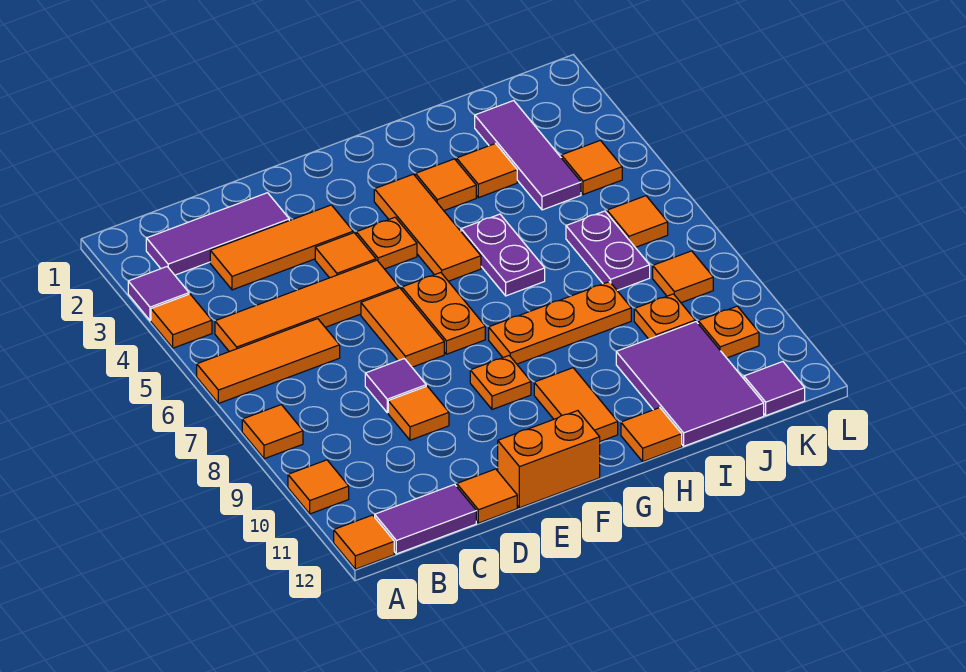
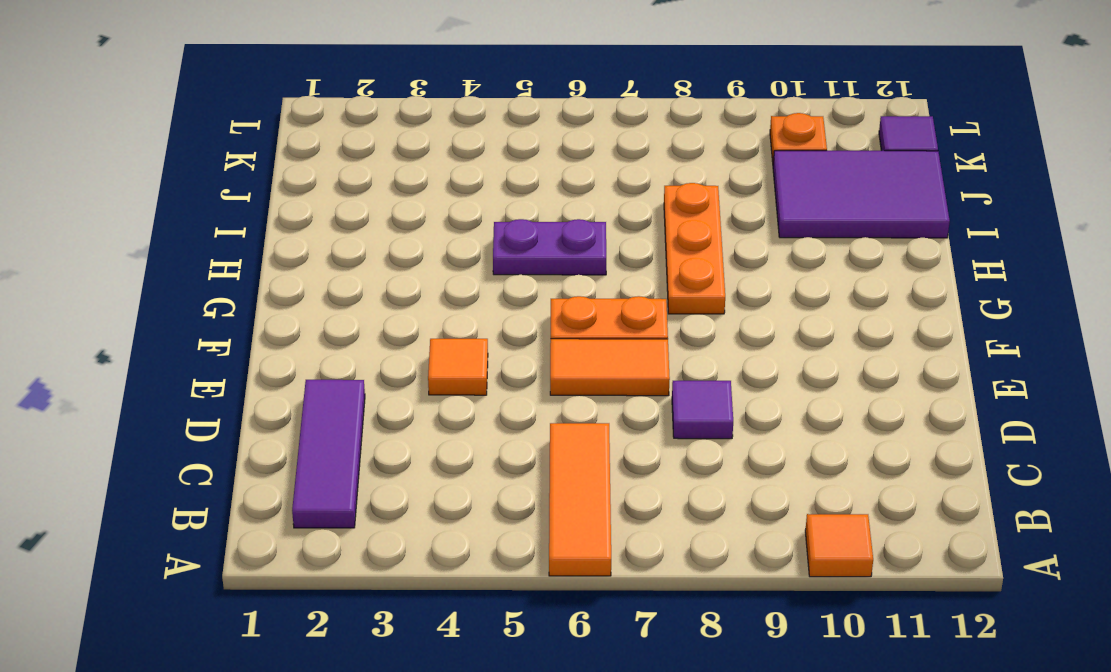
none -> purple tile A3 level 1
none -> orange tile A4 level 1
none -> orange tile A8 level 1
none -> orange tile A12 level 1

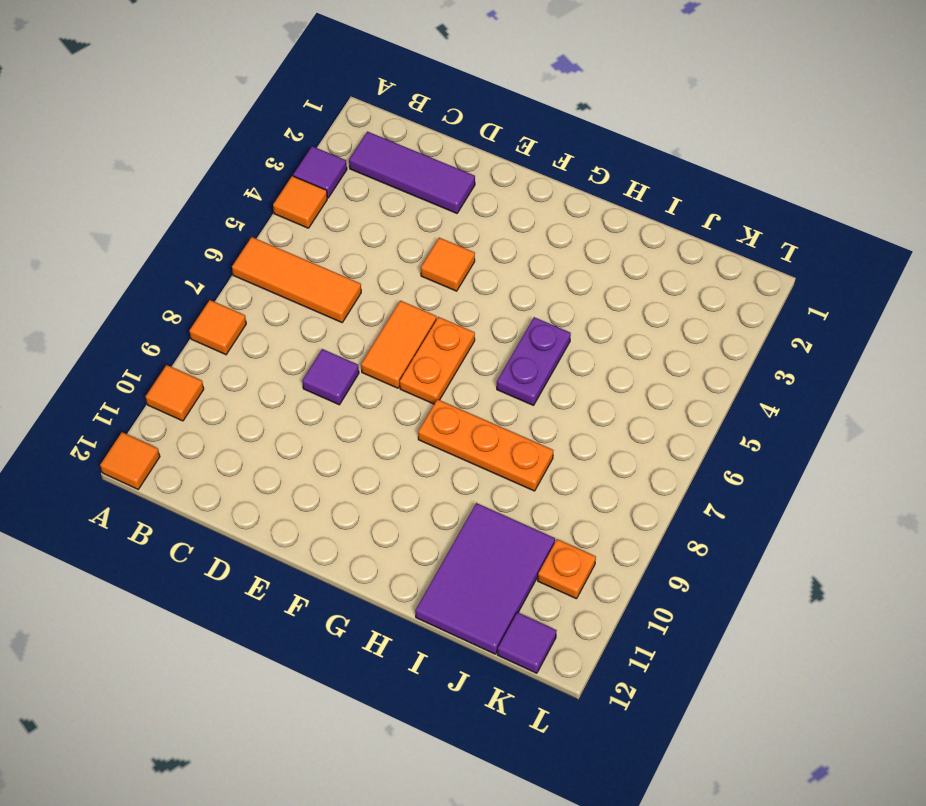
none -> orange tile B5:E5 level 1
none -> purple tile B12:C12 level 1
none -> orange tile C3:E3 level 1
none -> orange tile D9 level 1

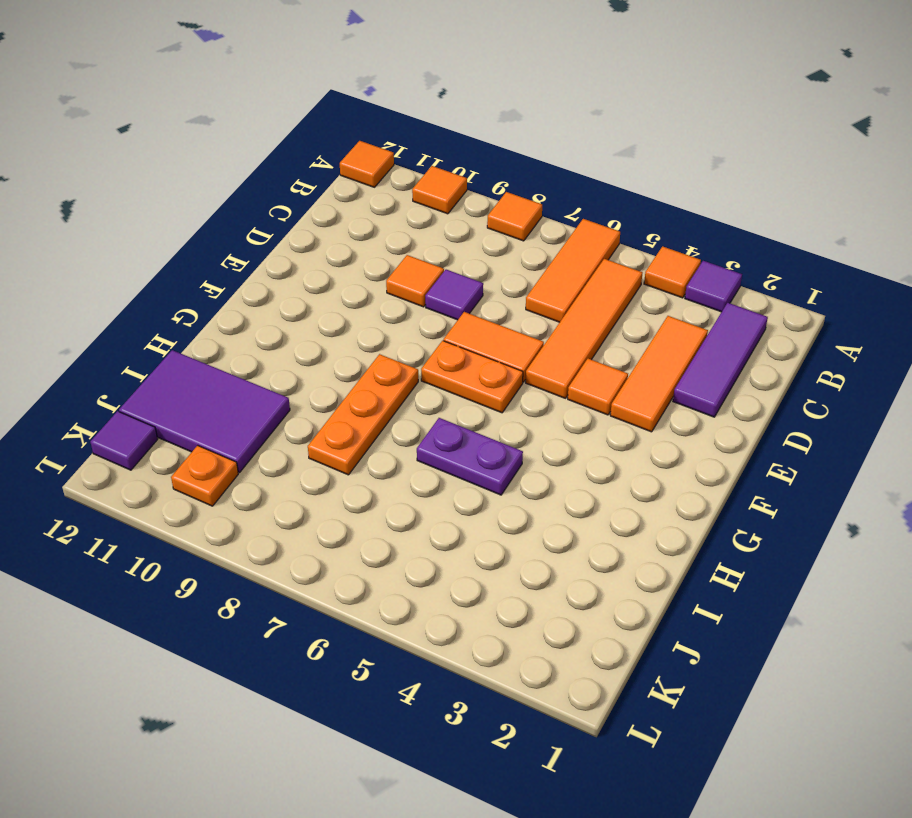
none -> purple tile B12:C12 level 1
none -> orange tile D12 level 1
none -> orange brick E12:F12 level 1
none -> orange plate F4 level 1

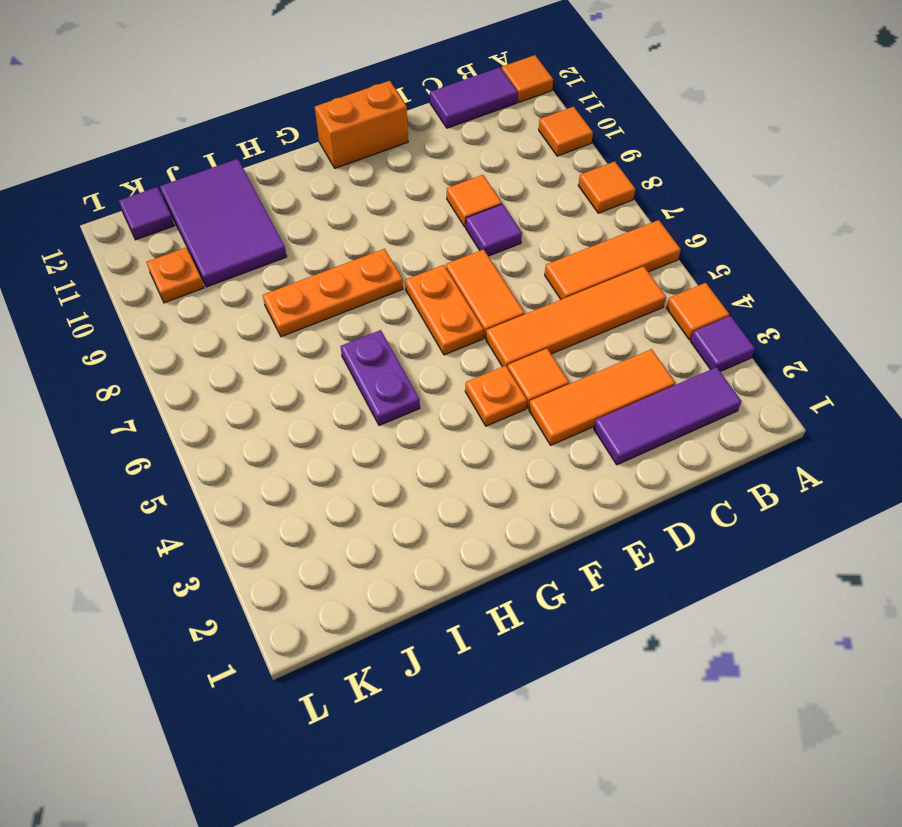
none -> orange tile D12 level 1
none -> orange plate F9 level 1
none -> orange tile G3:G5 level 1
none -> orange tile G10:G11 level 1

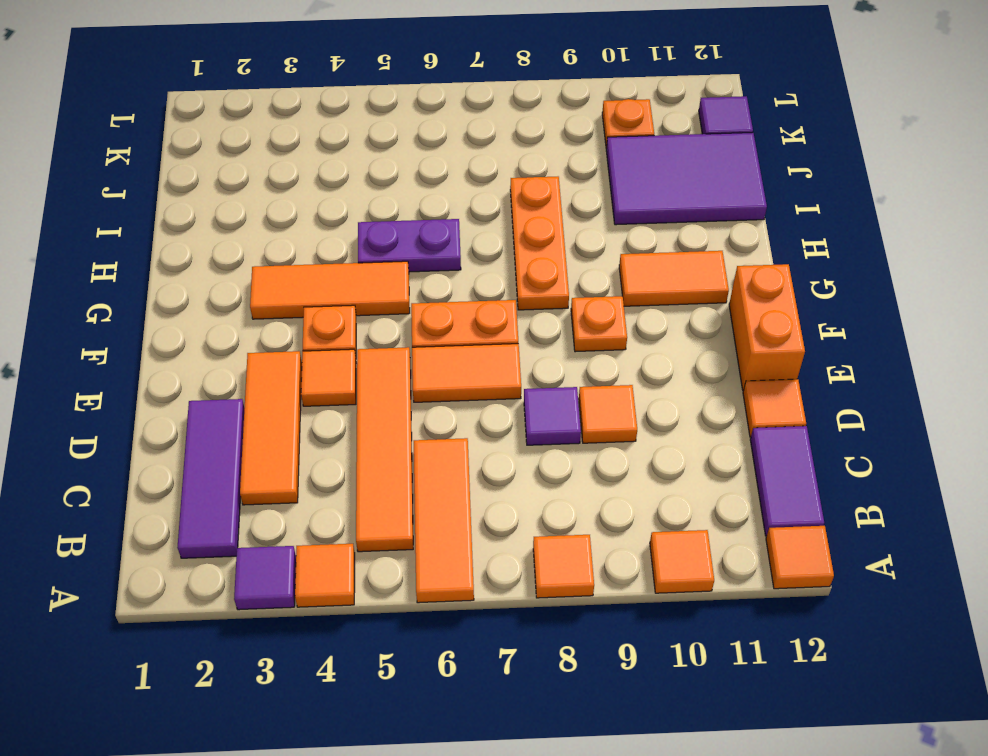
none -> orange tile H3 level 1
none -> orange tile H12 level 1
none -> orange tile I3 level 1
none -> purple tile J2:J4 level 1

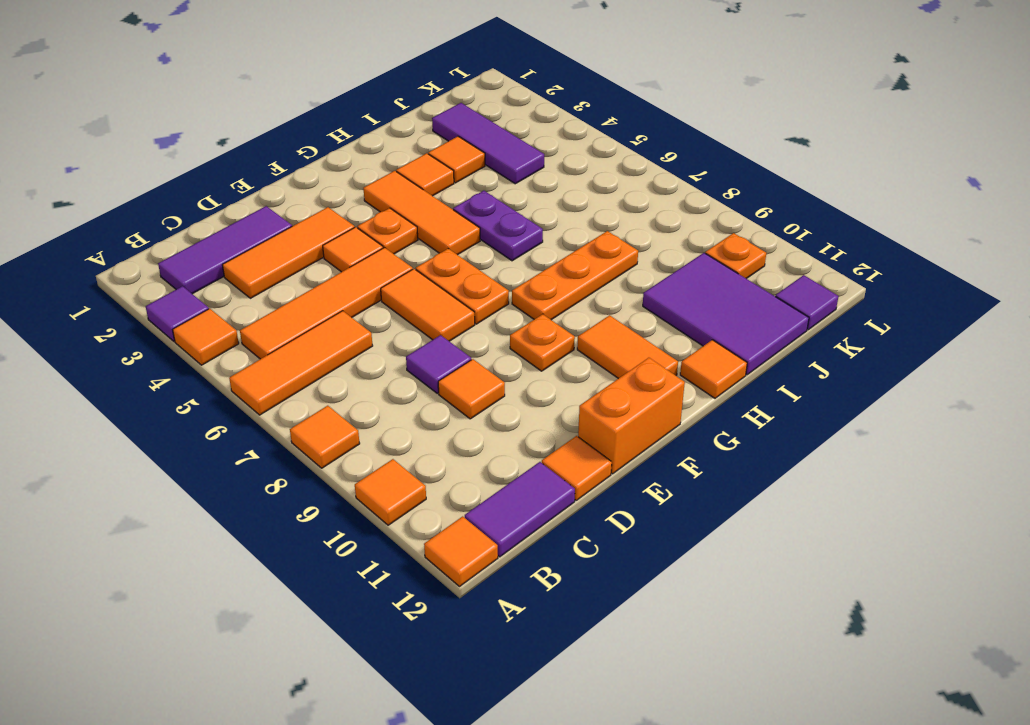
none -> purple plate J6:J7 level 1
none -> orange plate J9 level 1
none -> orange tile K4 level 1
none -> orange tile K6 level 1

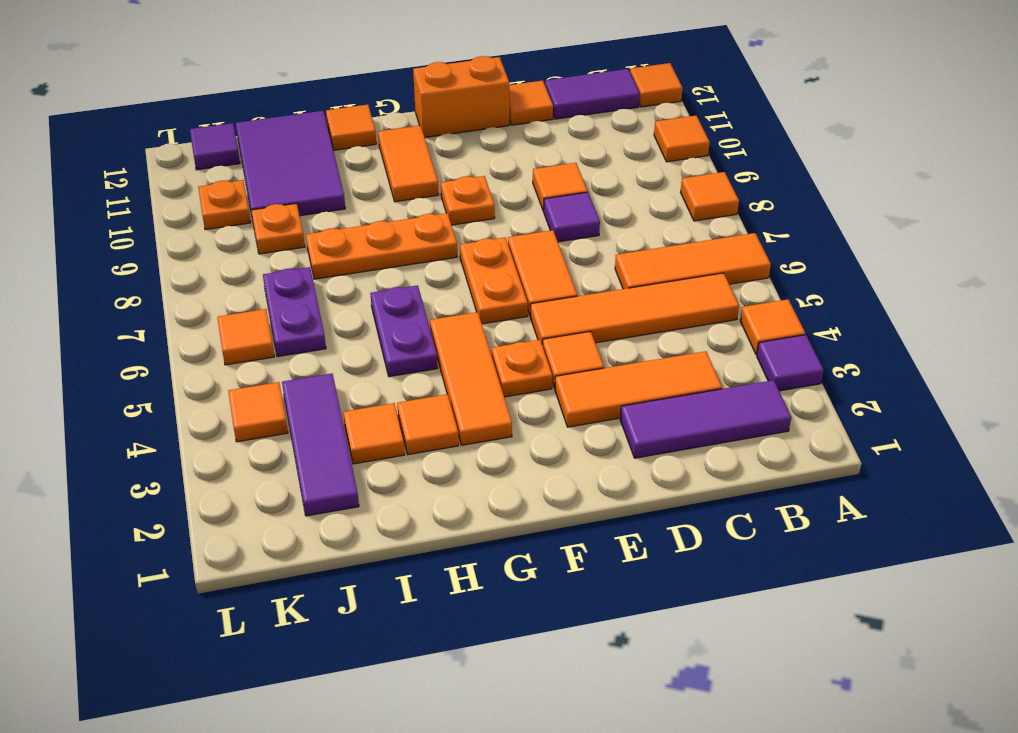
none -> orange tile K8 level 1

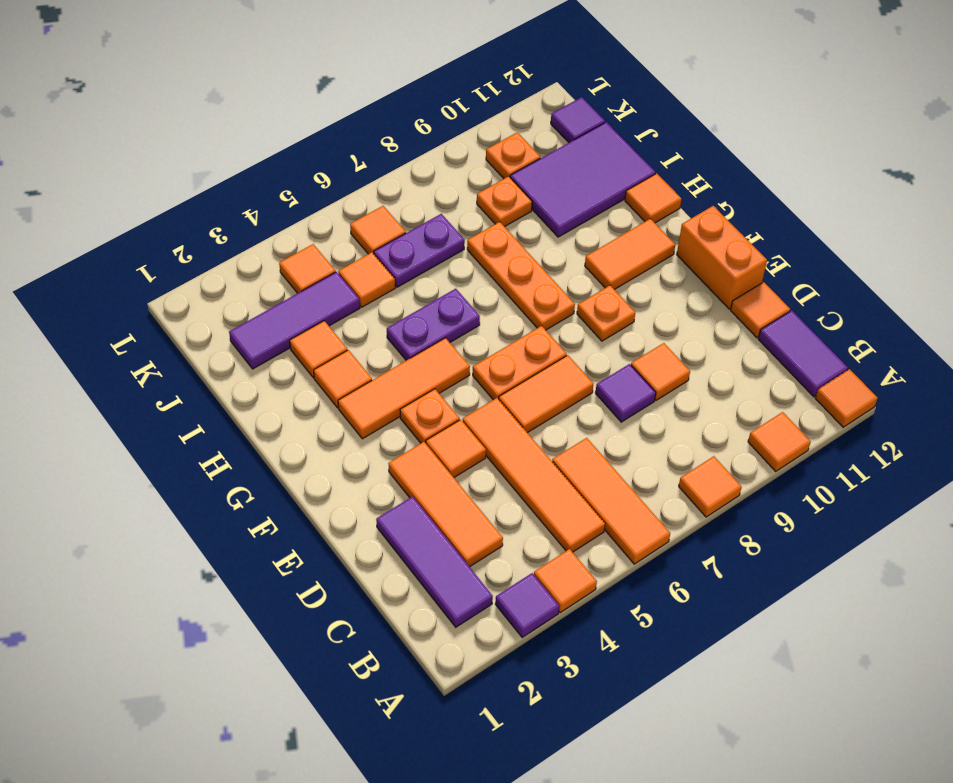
orange tile J5 level 1 -> orange tile K8 level 1

